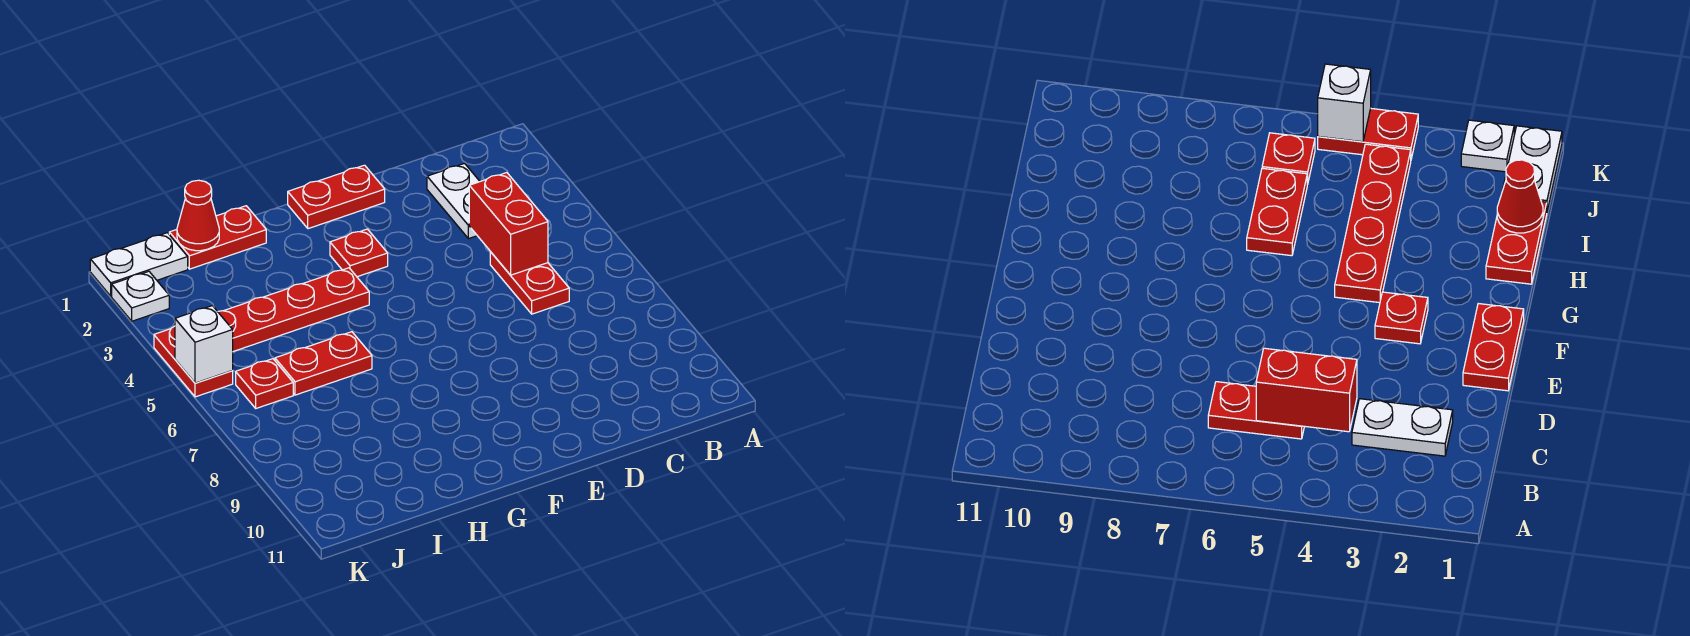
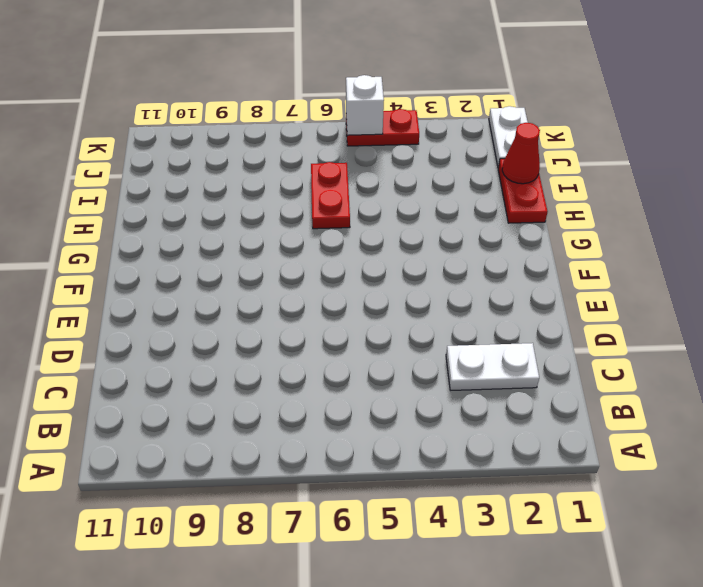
none -> red plate C5:C6 level 1
none -> red plate E1:F1 level 1
none -> red plate F3 level 1

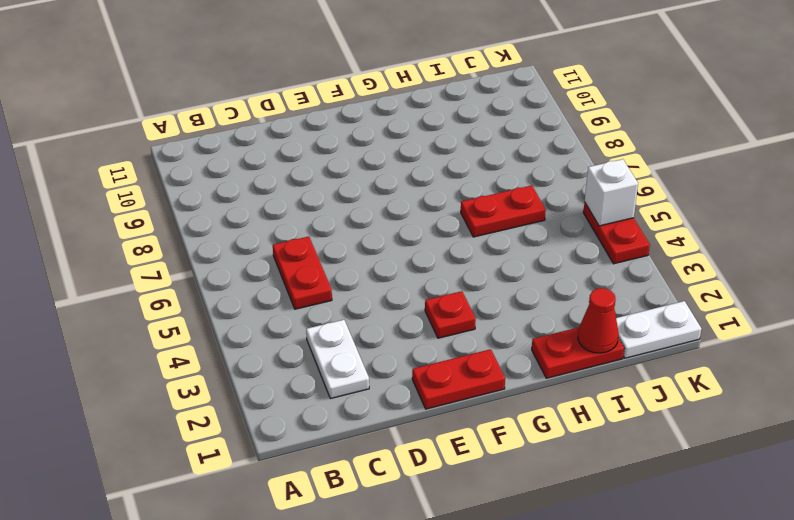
none -> red plate G4:J4 level 1
none -> red plate J6 level 1
none -> white plate K2 level 1

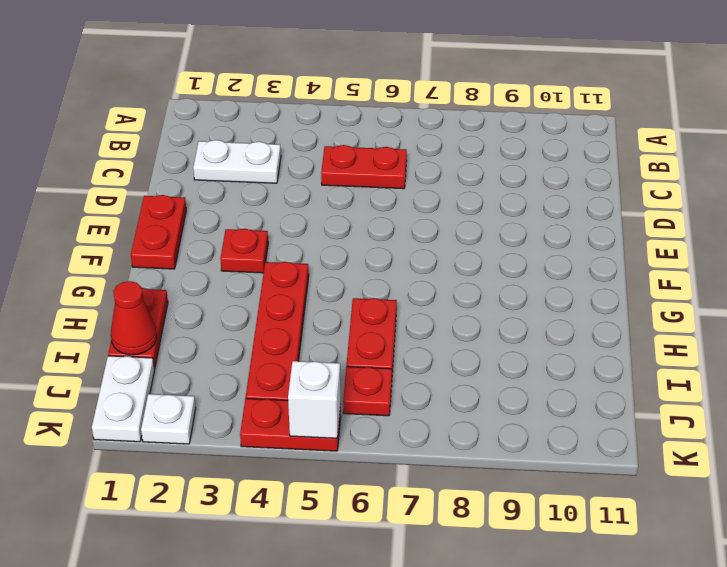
none -> red brick C4:C5 level 2

